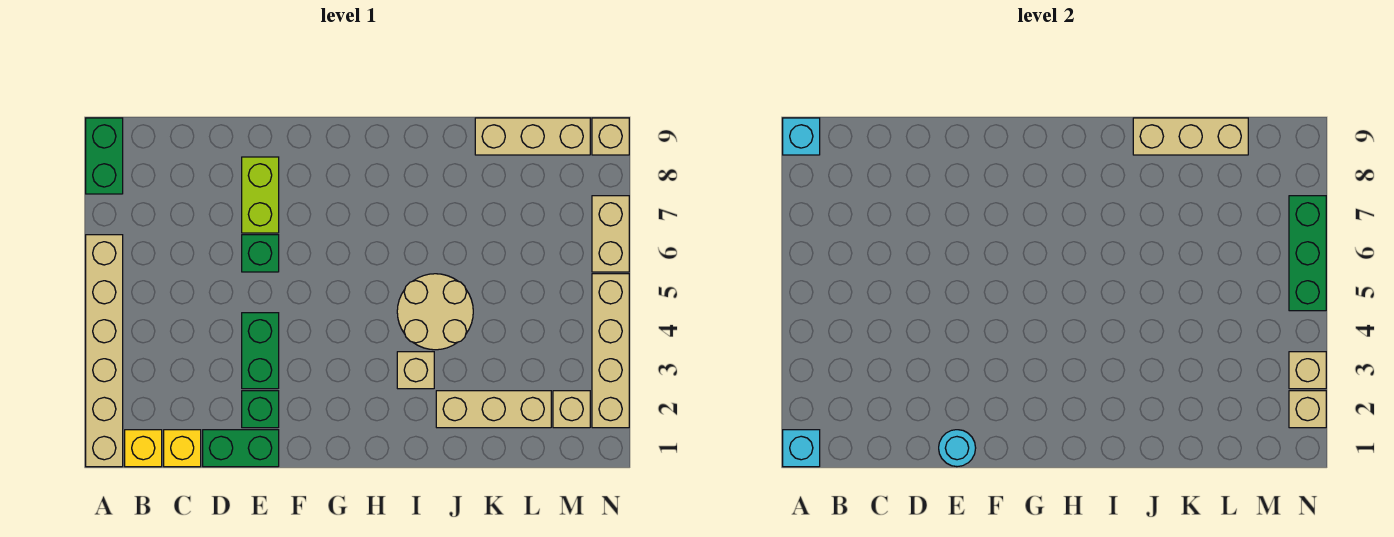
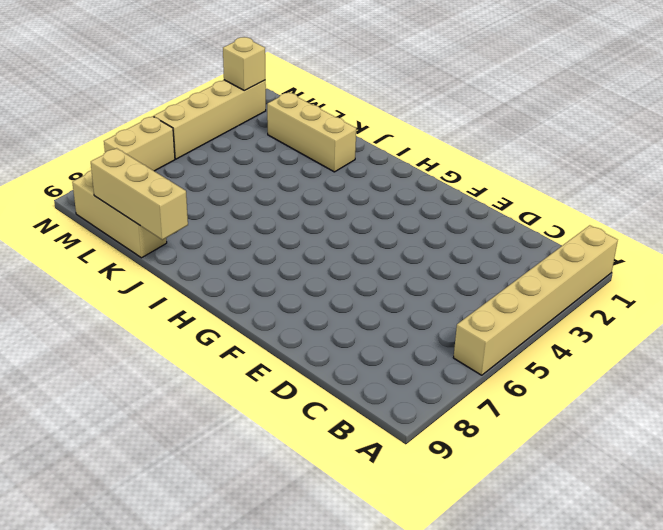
none -> green brick A8:A9 level 1
none -> yellow brick B1 level 1
none -> yellow brick C1 level 1

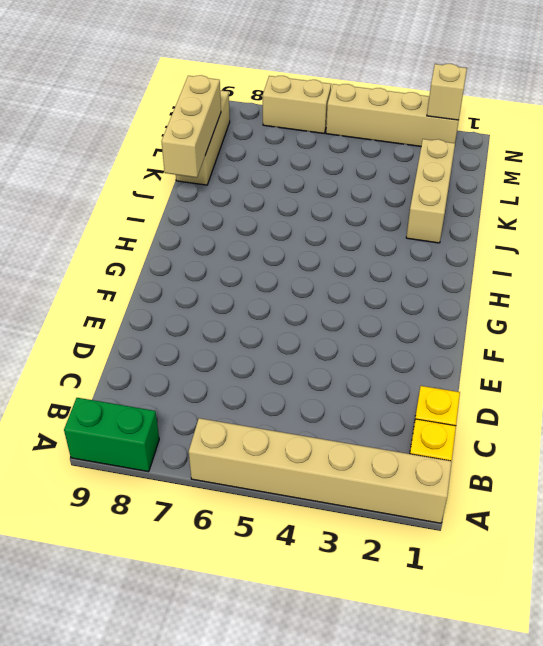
none -> green brick D1:E1 level 1
none -> green brick E2 level 1
none -> green brick E3:E4 level 1

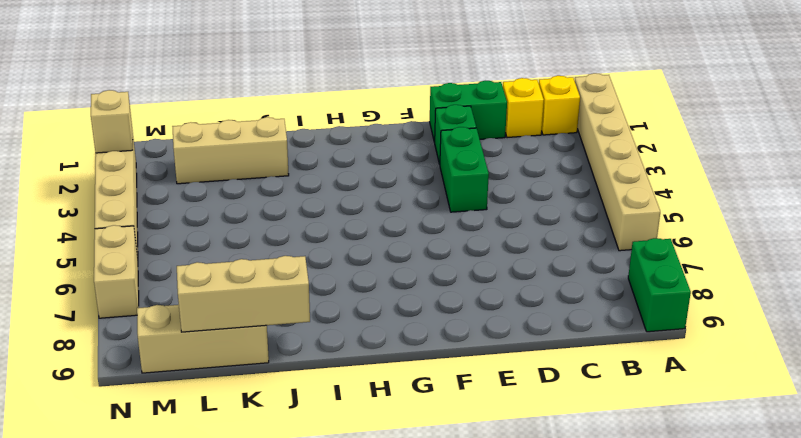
none -> green brick E6 level 1
none -> lime brick E7:E8 level 1
none -> tan brick I3 level 1

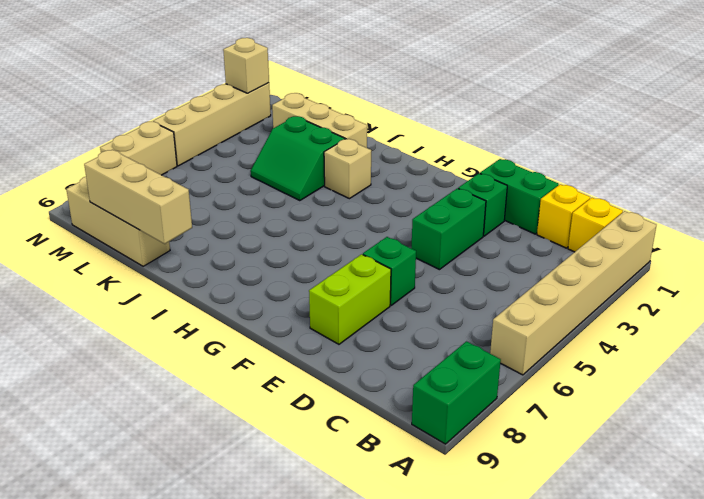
green slope J3:K4 level 1 top 3 -> tan round brick I4:J5 level 1
none -> tan brick M2 level 1
none -> tan brick N9 level 1
none -> cyan brick A1 level 2

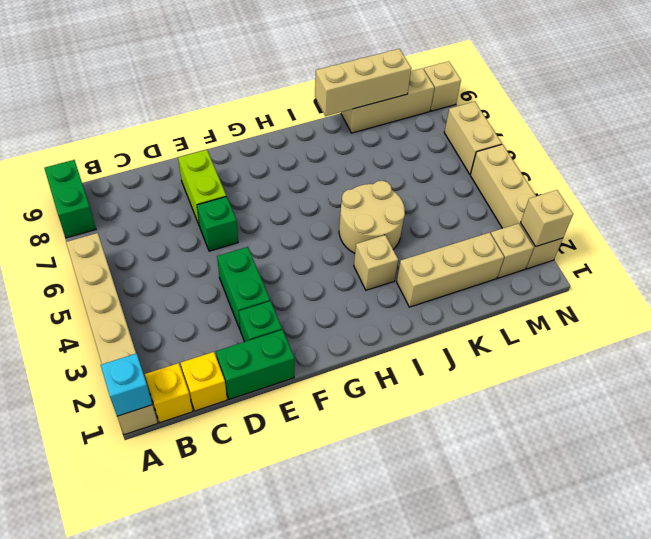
none -> cyan brick A9 level 2
none -> cyan round brick E1 level 2
none -> tan brick N3 level 2

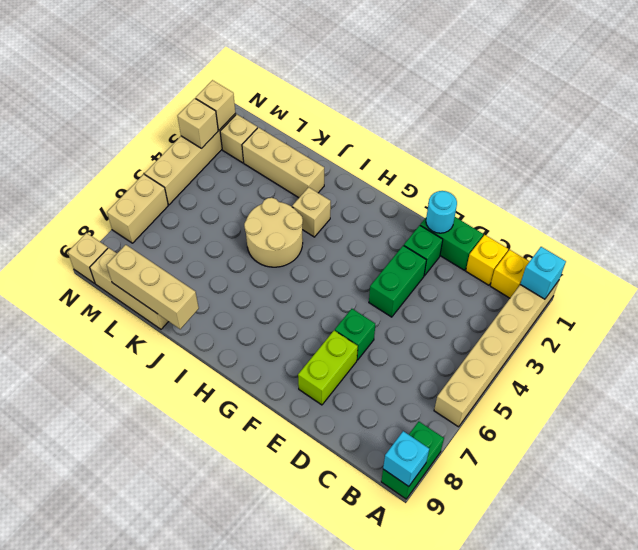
none -> green brick N5:N7 level 2

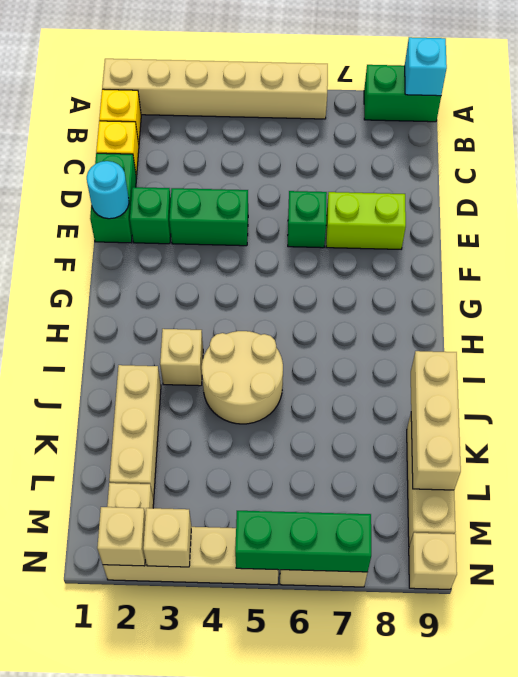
none -> cyan brick A1 level 2

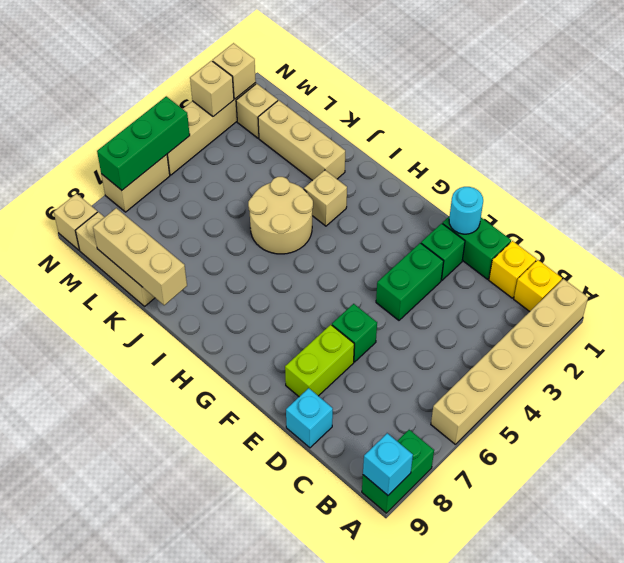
cyan brick D9 level 1 -> cyan brick A1 level 2

